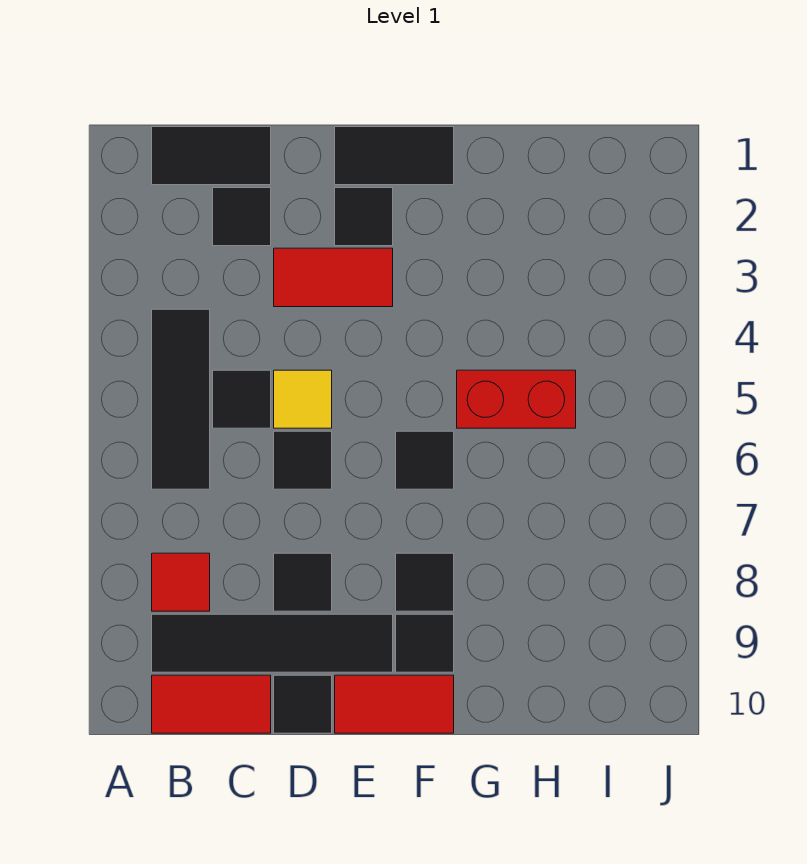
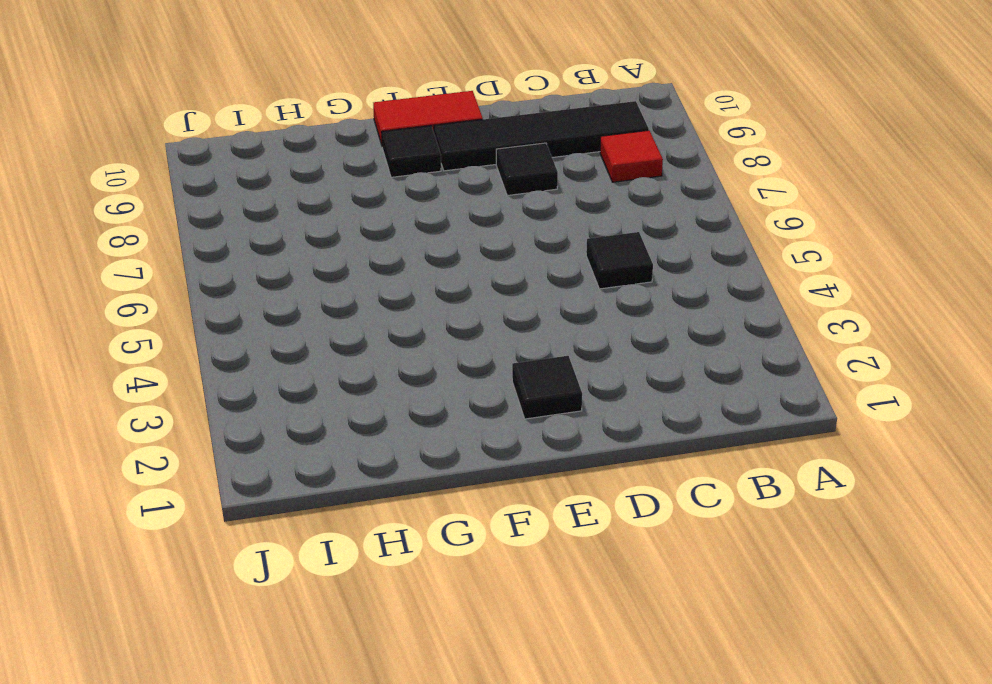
none -> black tile B1:C1 level 1
none -> black tile B4:B6 level 1
none -> red tile B10:C10 level 1

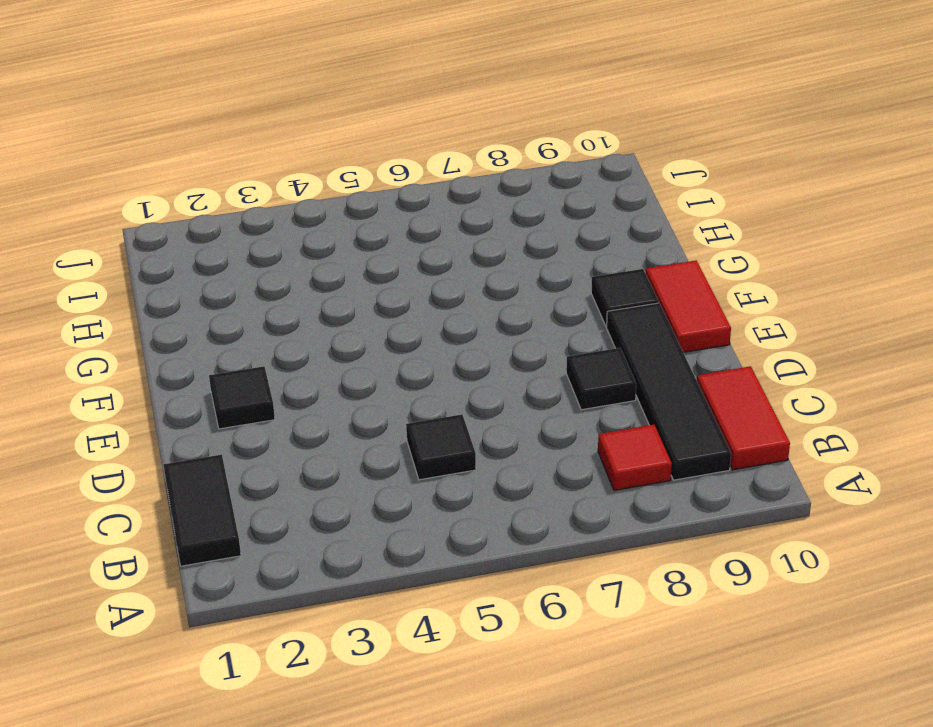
none -> black tile B4:B6 level 1
none -> black tile C2 level 1
none -> red tile D3:E3 level 1

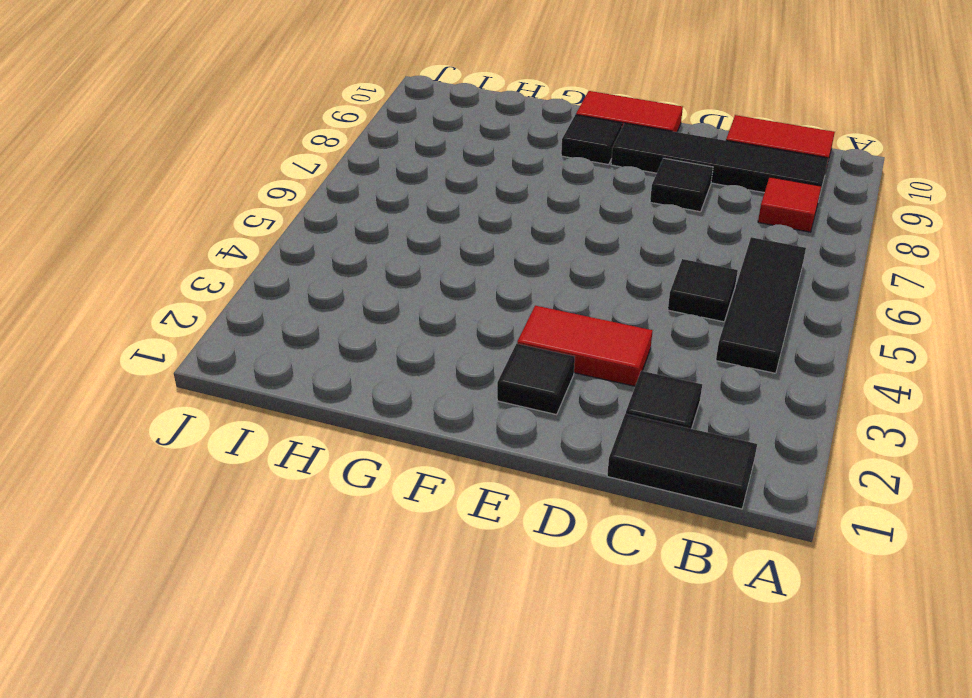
none -> yellow tile D5 level 1
none -> black tile D6 level 1
none -> black tile D10 level 1

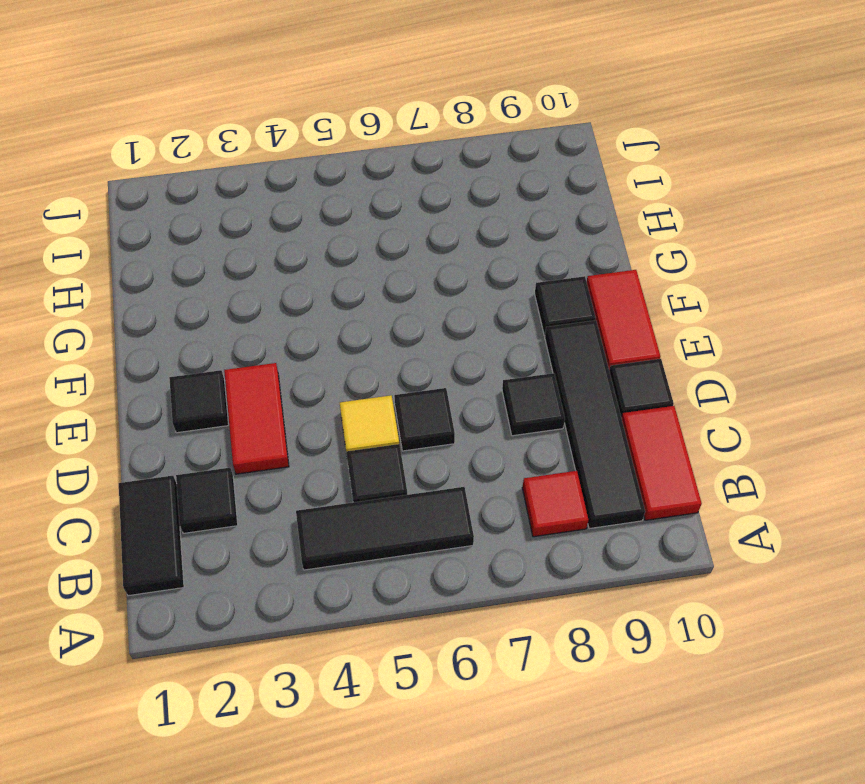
none -> black tile E1:F1 level 1
none -> black tile F6 level 1
none -> black tile F8 level 1

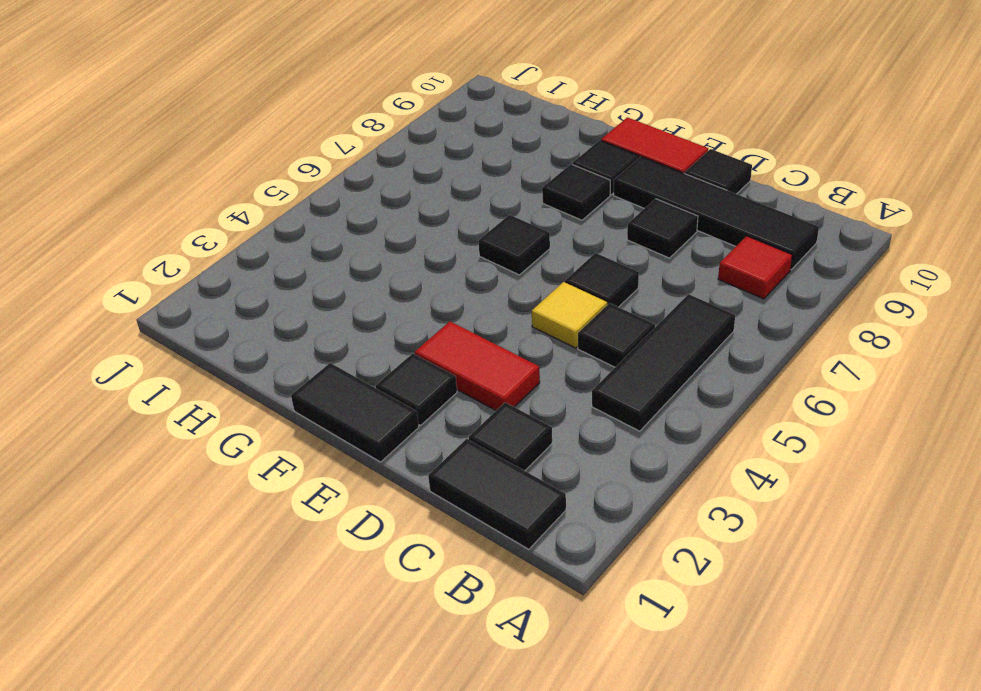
none -> red tile B10:C10 level 1
none -> red brick G5:H5 level 1

